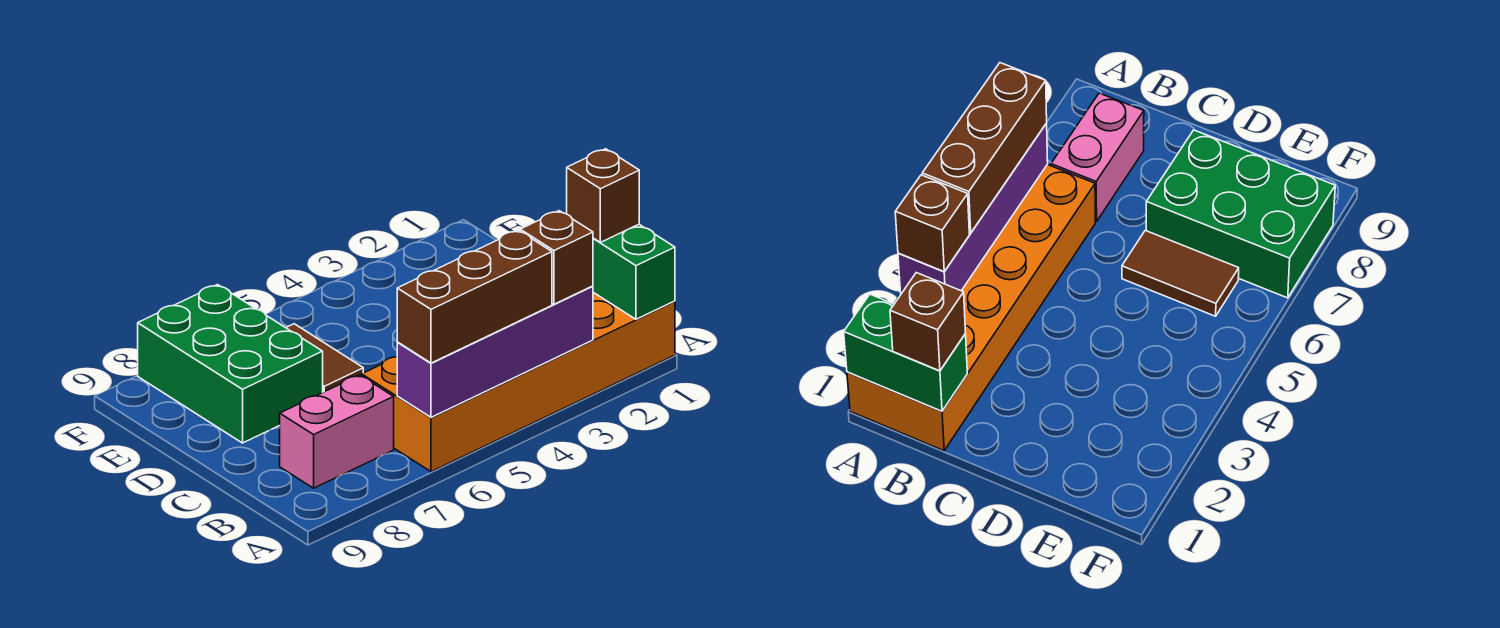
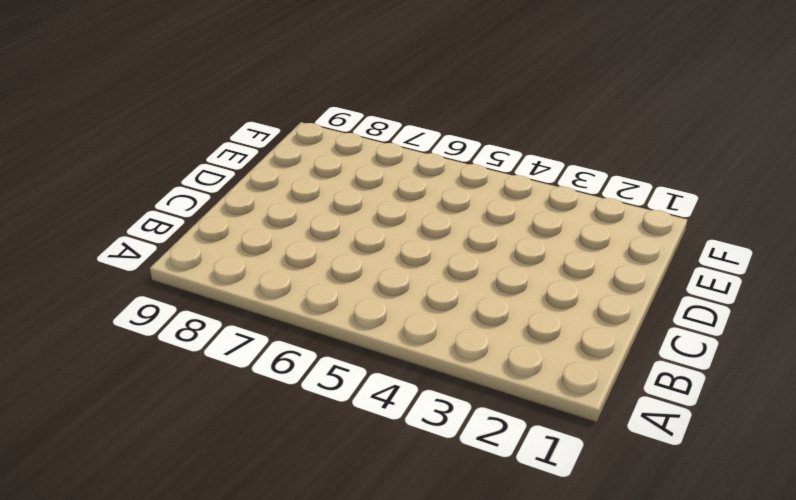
none -> orange brick A1:B6 level 1
none -> pink brick B7:B8 level 1

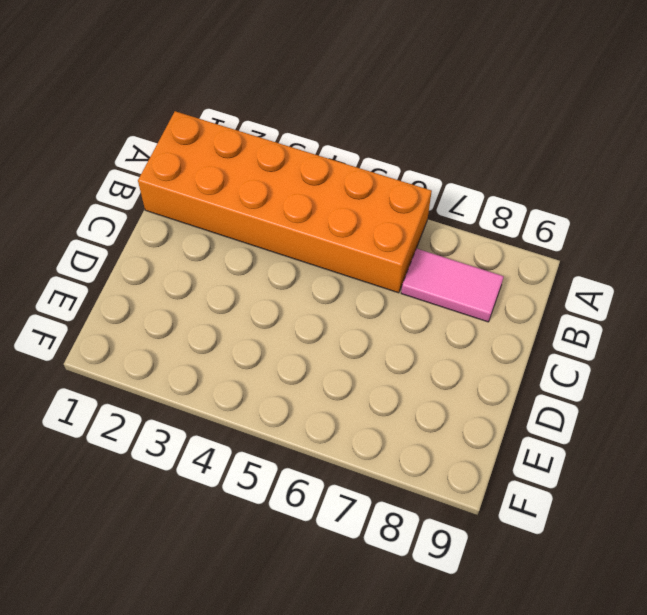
pink tile B7:B8 level 1 -> pink brick B7:B8 level 1
none -> brown tile D6:E6 level 1
none -> green brick D7:F8 level 1

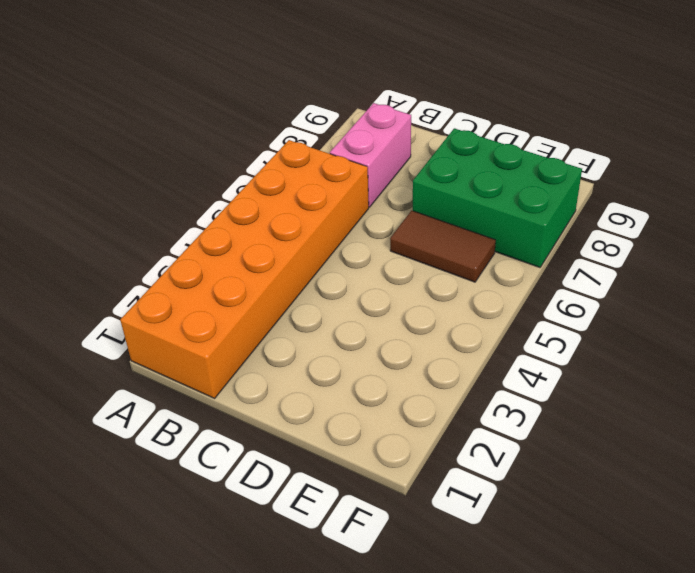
none -> green brick A1:B1 level 2
none -> purple brick A3:A6 level 2

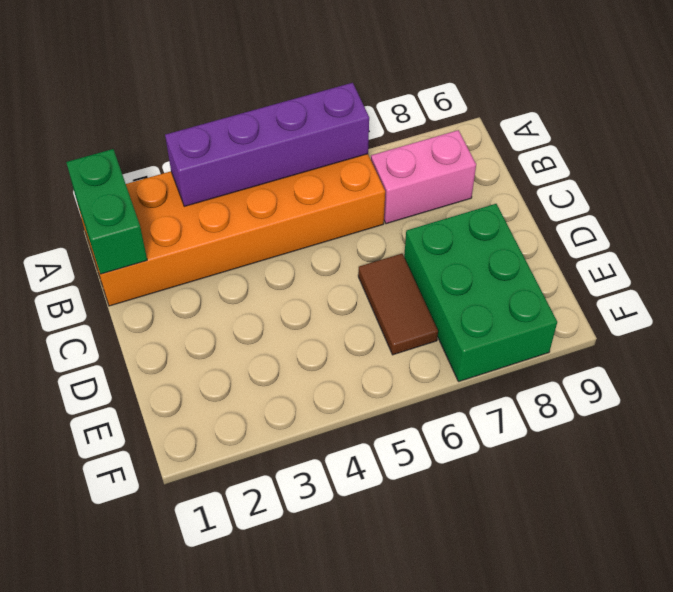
none -> brown brick A3 level 3
none -> brown brick A4:A6 level 3

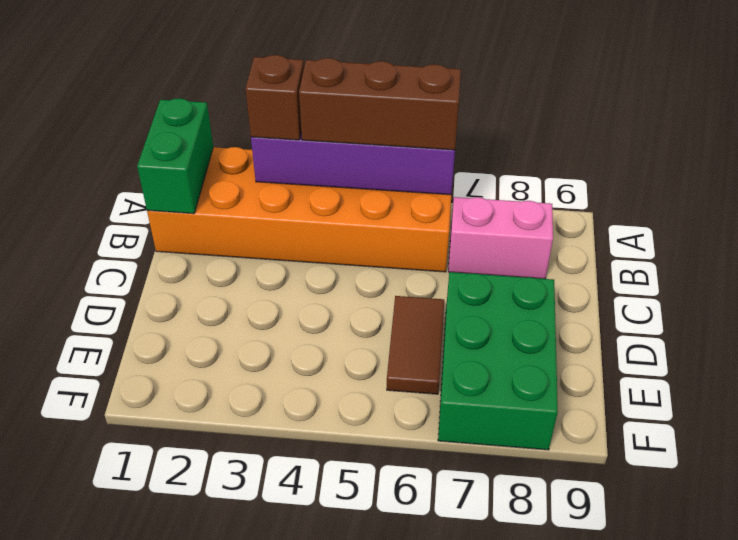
none -> brown brick B1 level 3

